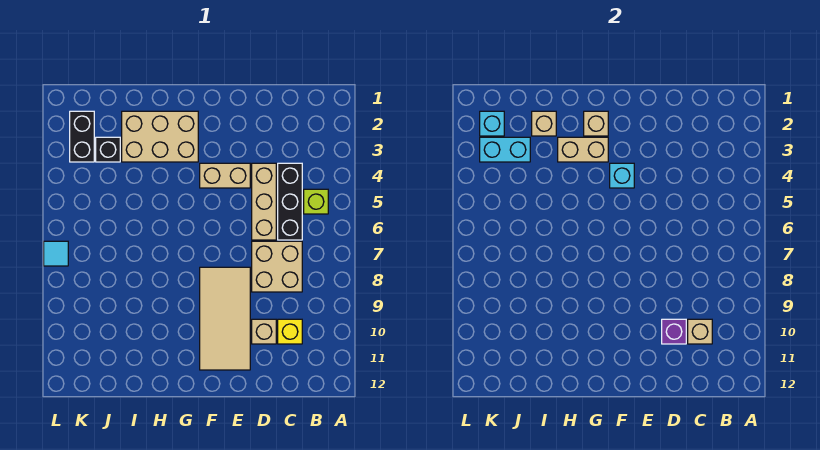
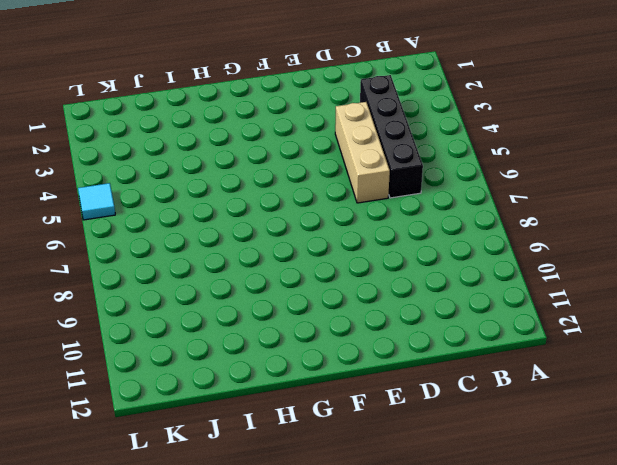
black brick C3:C6 level 1 -> black brick C4:C6 level 1
cyan tile L5 level 1 -> cyan tile L7 level 1
none -> lime brick B5 level 1
none -> tan brick C7:D8 level 1
none -> yellow brick C10 level 1

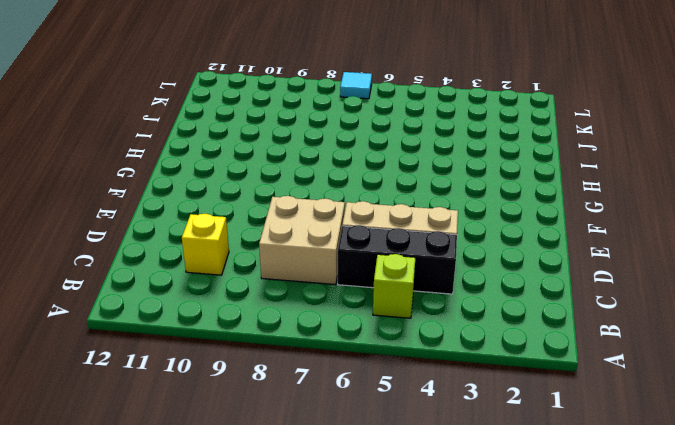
none -> tan brick D10 level 1
none -> tan brick E4:F4 level 1
none -> tan tile E8:F11 level 1

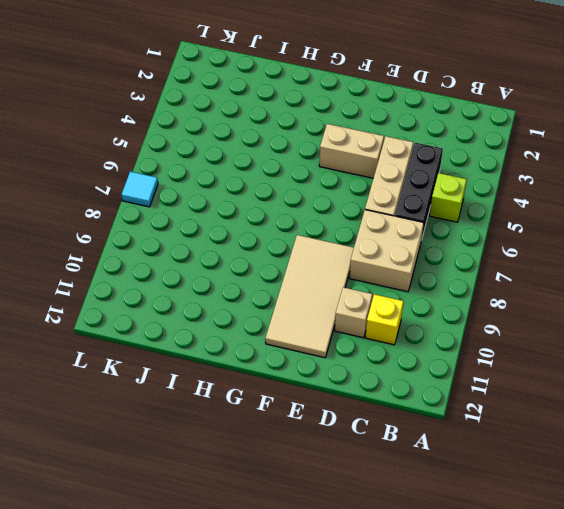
none -> tan brick G2:I3 level 1
none -> black brick J3 level 1
none -> black brick K2:K3 level 1

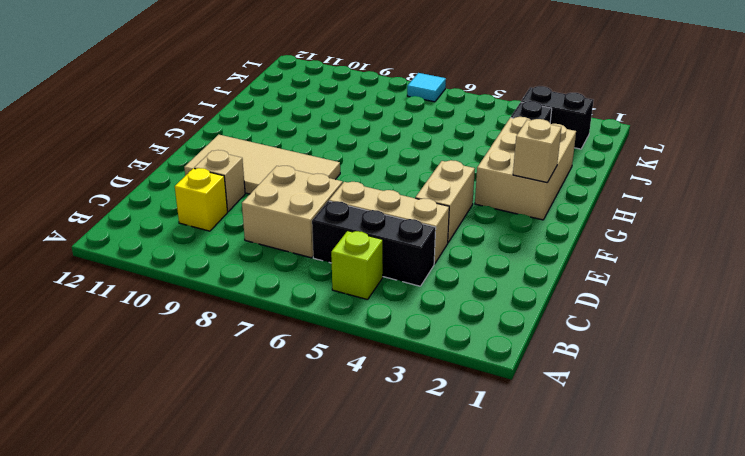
none -> tan brick C10 level 2
none -> purple brick D10 level 2
none -> cyan brick F4 level 2

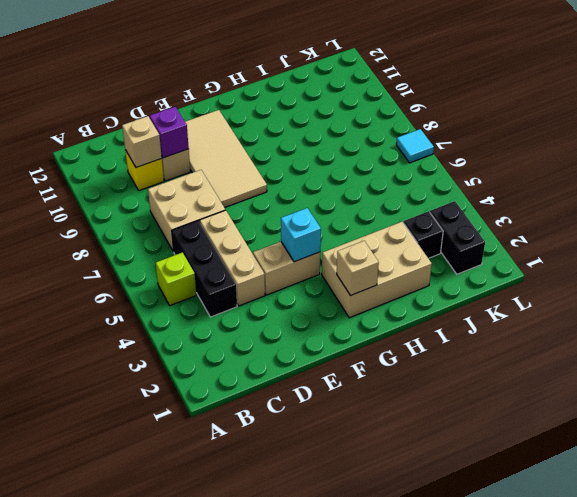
none -> tan brick G3:H3 level 2
none -> tan brick I2 level 2
none -> cyan brick J3:K3 level 2

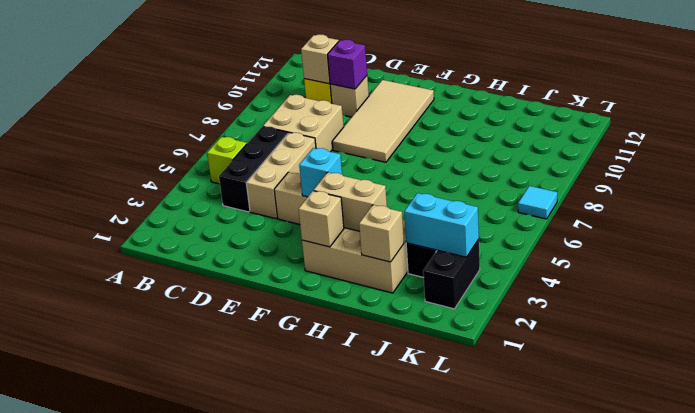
none -> cyan brick K2 level 2

